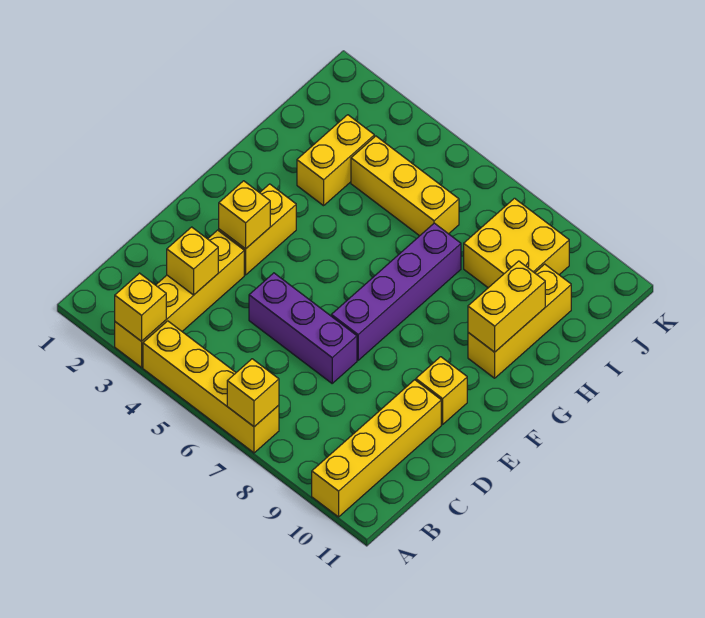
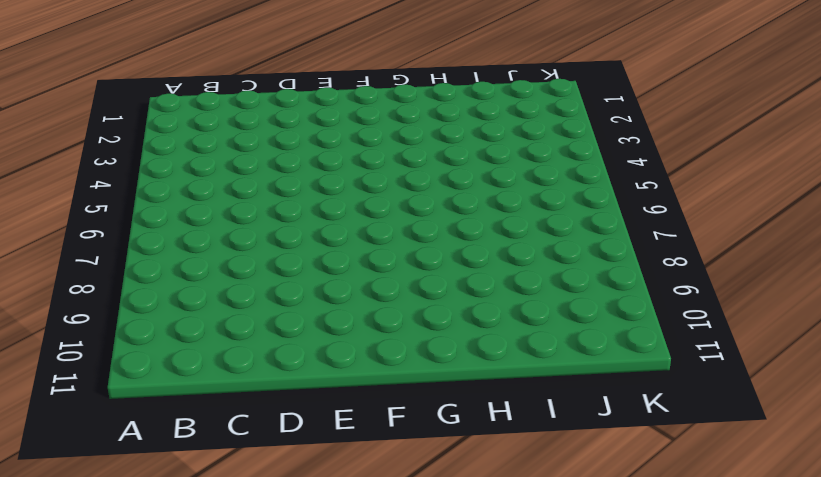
none -> yellow brick A3:D3 level 1
none -> yellow brick A4:A7 level 1
none -> yellow brick A10:D10 level 1

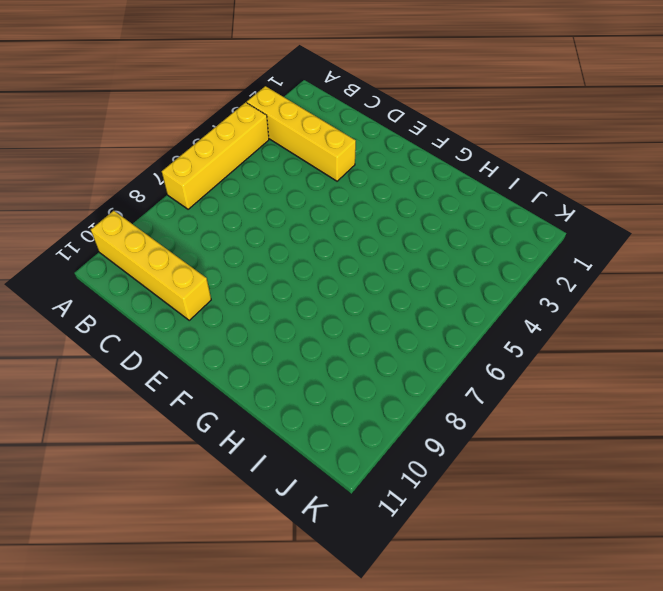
none -> purple brick D5:D7 level 1
none -> yellow brick E3:F3 level 1
none -> purple brick E7:H7 level 1

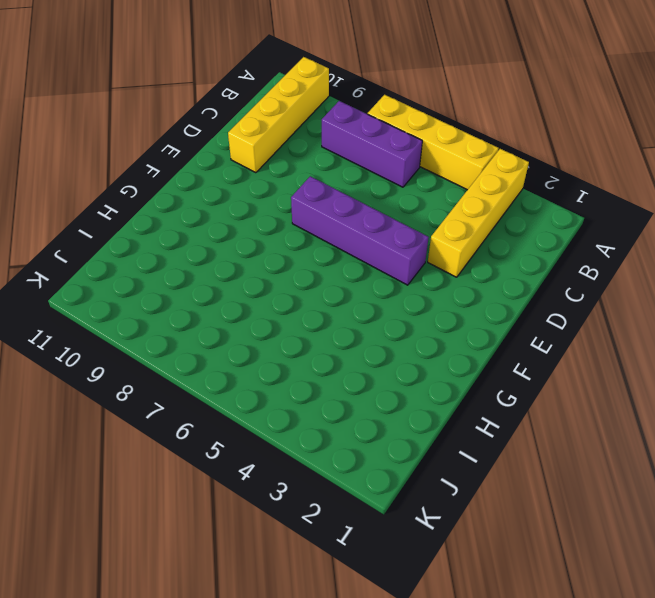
purple brick B6:B8 level 1 -> purple brick D5:D7 level 1
purple brick E4:E7 level 1 -> purple brick E7:H7 level 1
none -> yellow brick E3:F3 level 1
none -> yellow brick E10 level 1
none -> yellow brick G10:I10 level 1

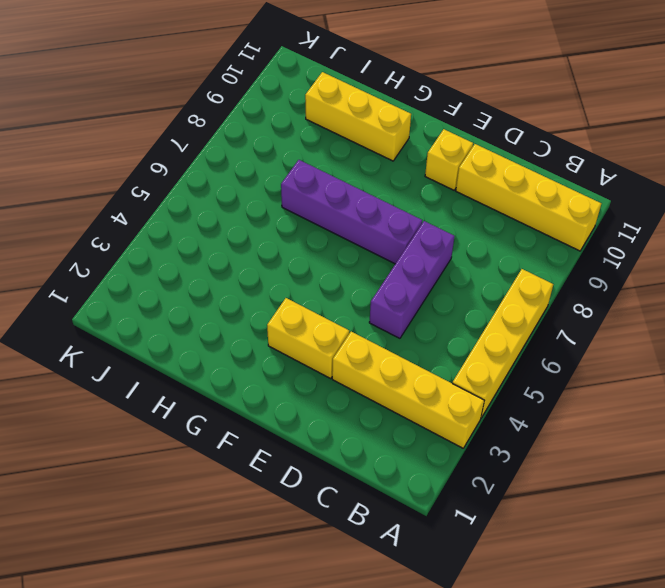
none -> yellow brick H3:I3 level 1
none -> yellow brick I4:I6 level 1
none -> yellow brick I8:J9 level 1

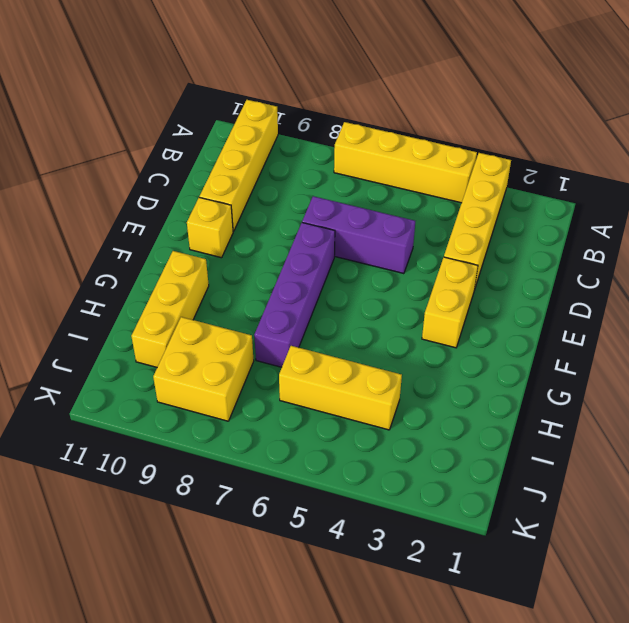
none -> yellow brick H3:I3 level 1
none -> yellow brick A3 level 2
none -> yellow brick A7 level 2

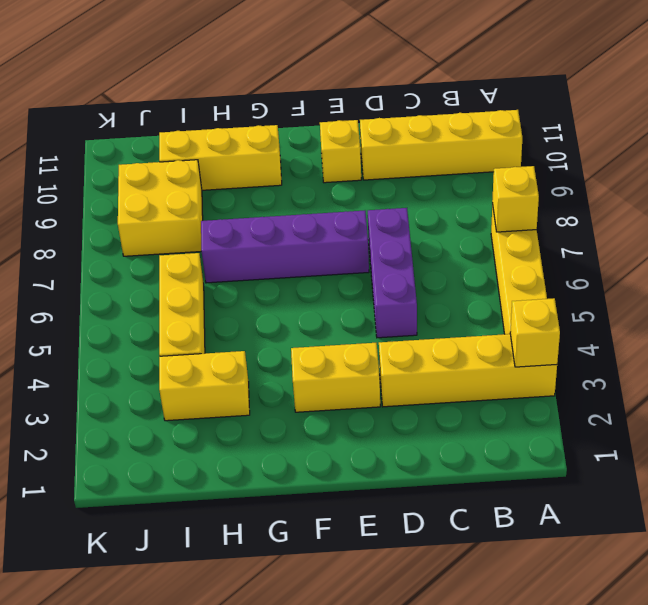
none -> yellow brick C3 level 2
none -> yellow brick E3 level 2
none -> yellow brick G10:H10 level 2

